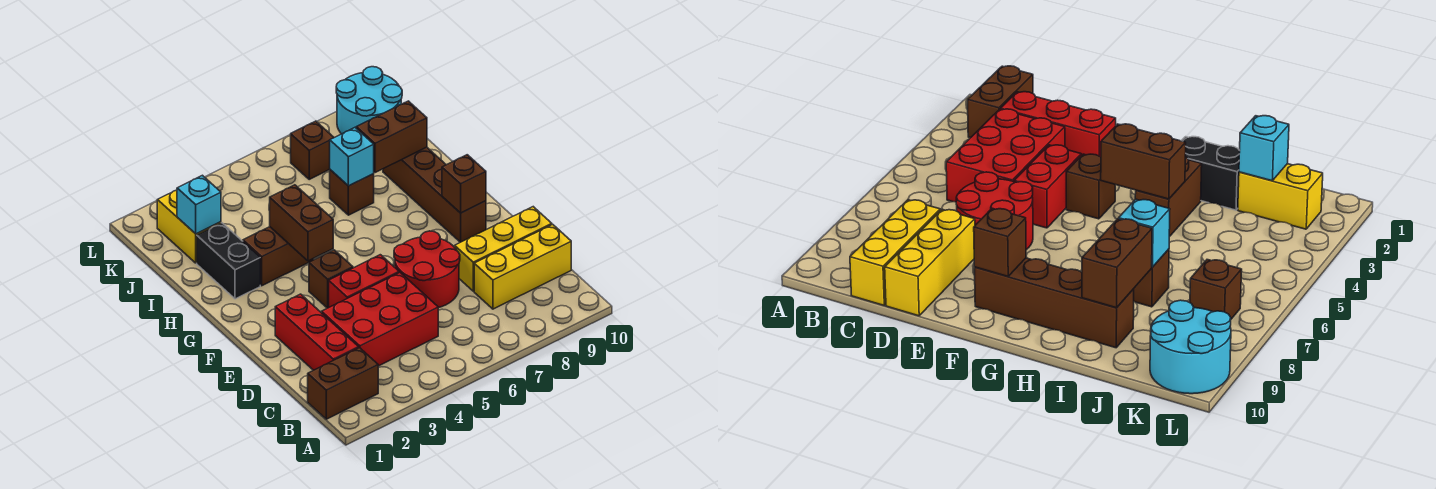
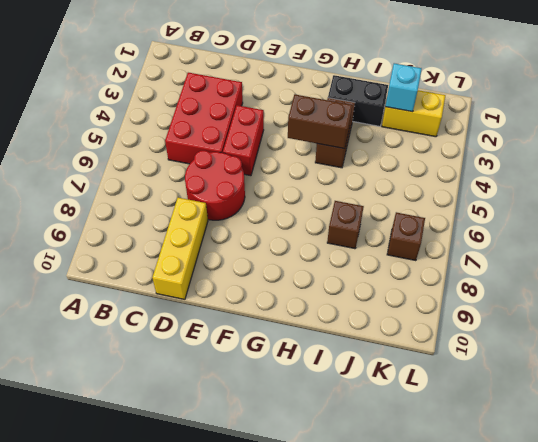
none -> brown brick B1:B2 level 1
none -> red brick C2:E2 level 1
none -> yellow brick C8:C10 level 1

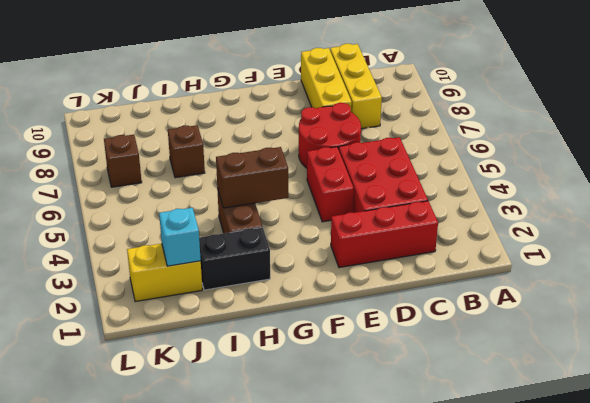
none -> brown brick B1:B2 level 1
none -> brown brick F4 level 1
none -> brown brick F9:I9 level 1

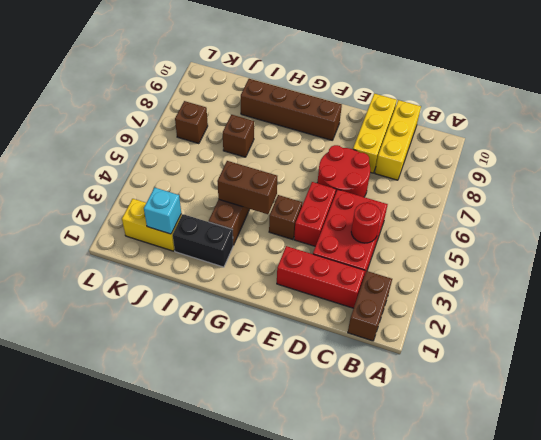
red round brick C4 level 2 -> none
none -> cyan round brick K9:L10 level 1
none -> brown brick F9 level 2
none -> cyan brick I7 level 2

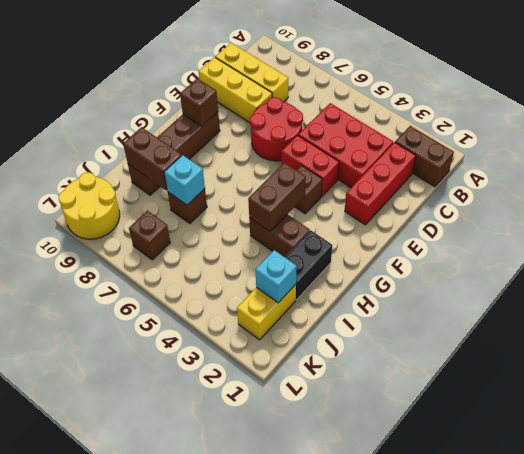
yellow round brick K9:L10 level 1 -> cyan round brick K9:L10 level 1

